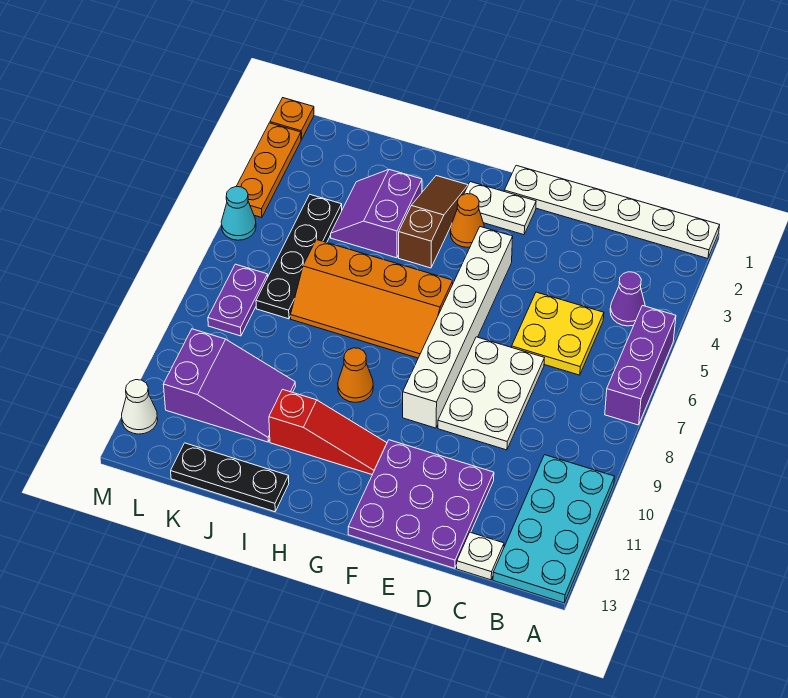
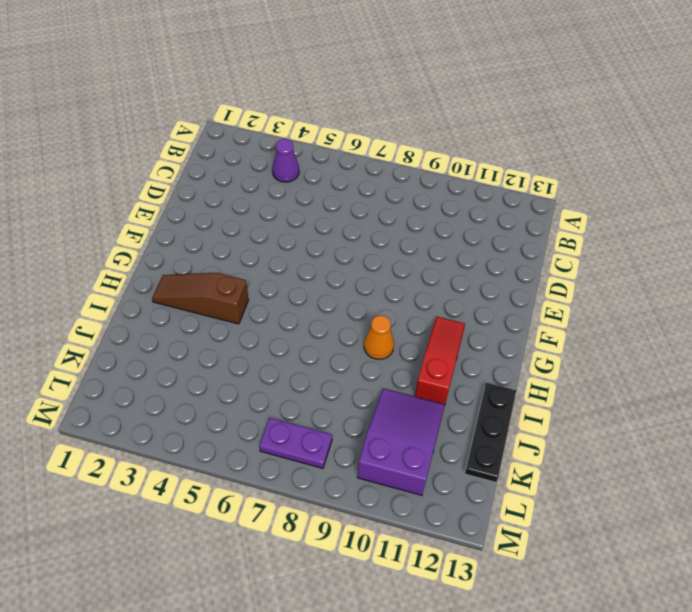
none -> white plate A1:F1 level 1
none -> purple brick A5:A7 level 1
none -> cyan plate A10:B13 level 1

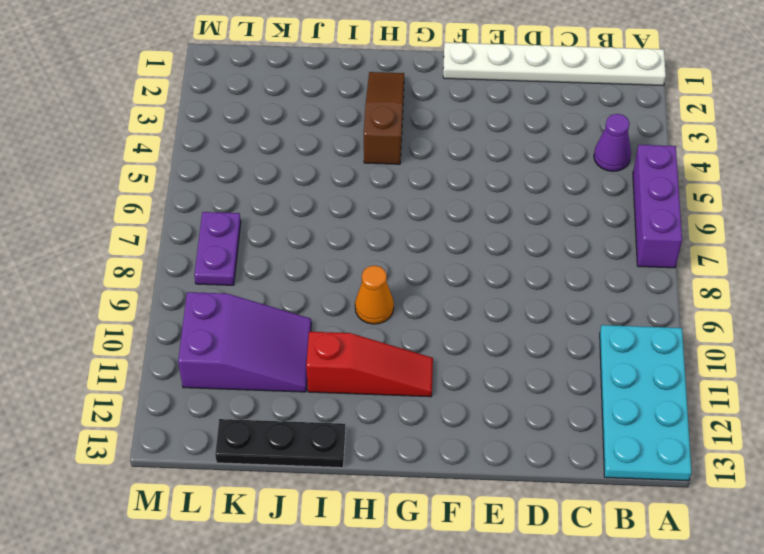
none -> yellow plate C5:D6 level 1
none -> white plate C13 level 1
none -> white plate D7:E9 level 1

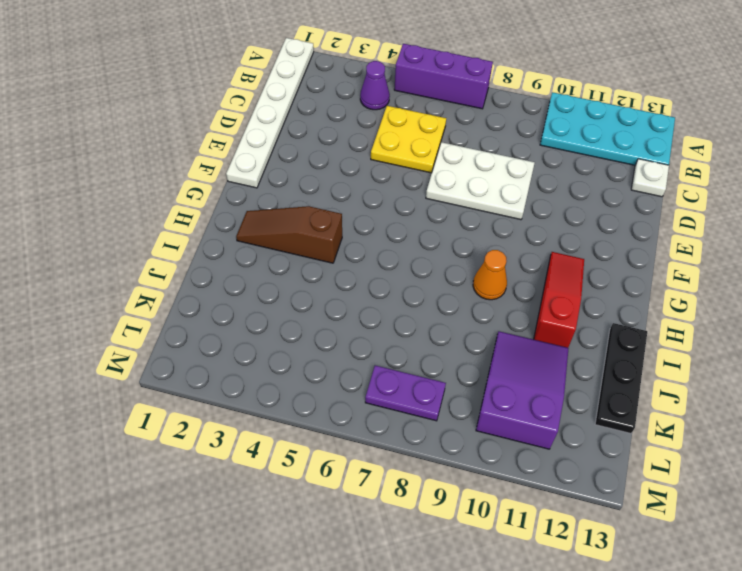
none -> purple plate D11:F13 level 1
none -> white plate F2:G2 level 1
none -> white brick F4:F9 level 1

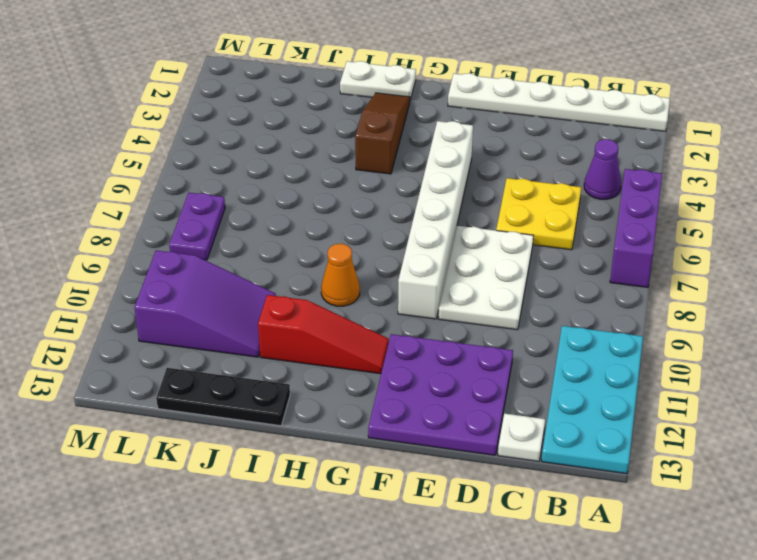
white plate H1:I1 level 1 -> white plate F2:G2 level 1
none -> orange cone G3 level 1
none -> orange slope G6:J7 level 1 top 6
none -> purple slope I3:J4 level 1 top I

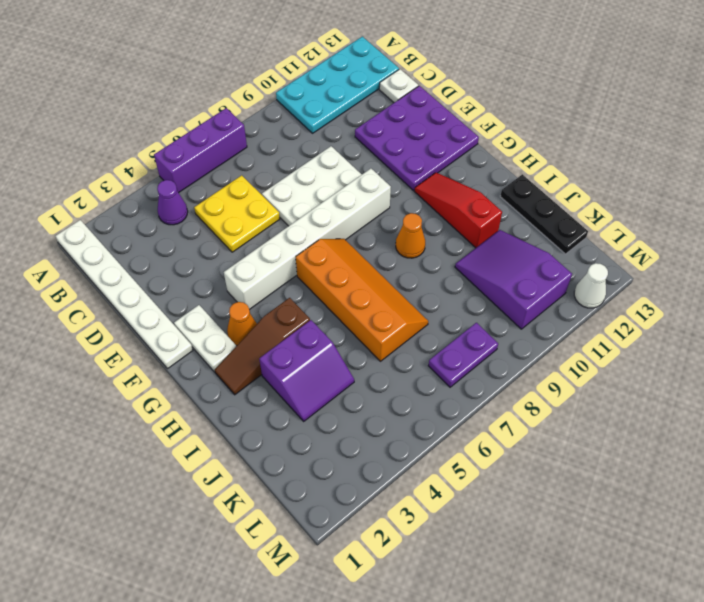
none -> black plate K4:K7 level 1
none -> orange plate M1 level 1
none -> orange plate M2:M4 level 1

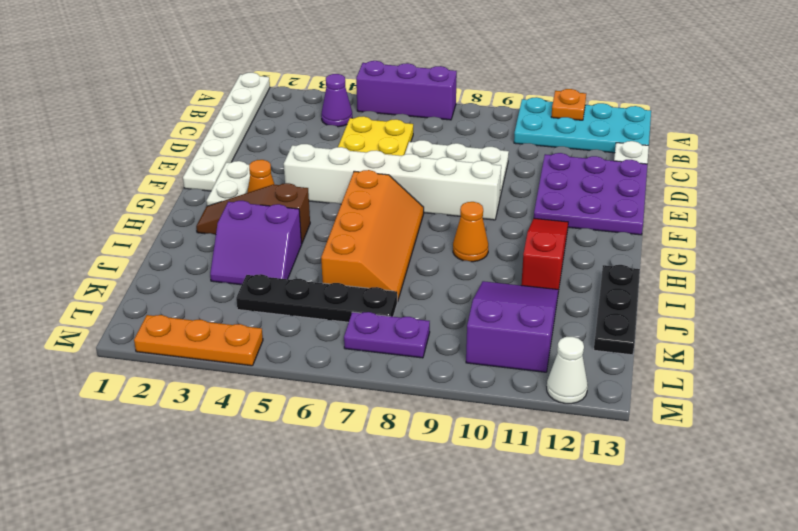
orange plate A11 level 2 -> orange plate M1 level 1
none -> cyan cone M5 level 1

